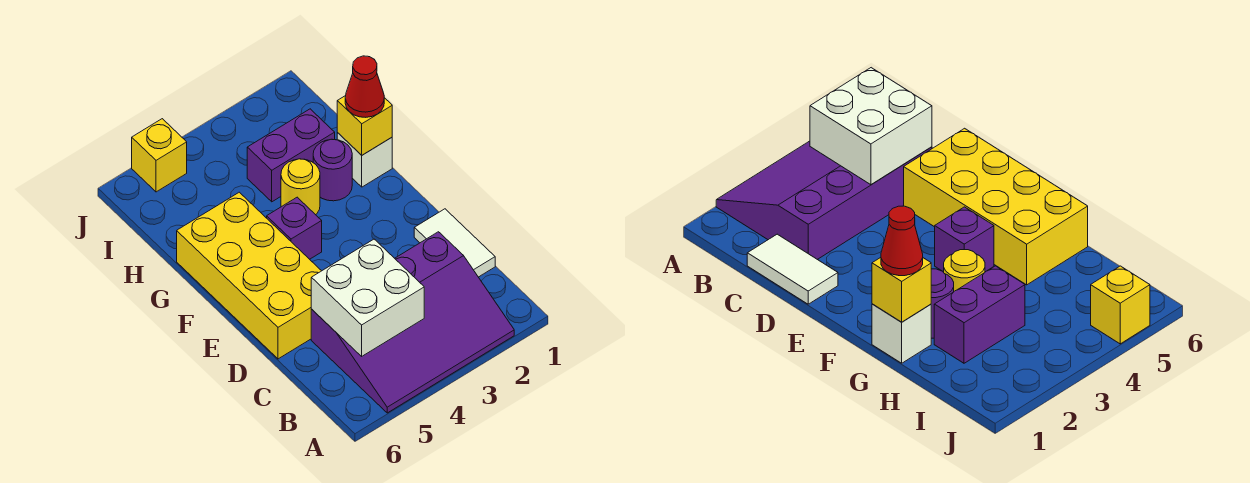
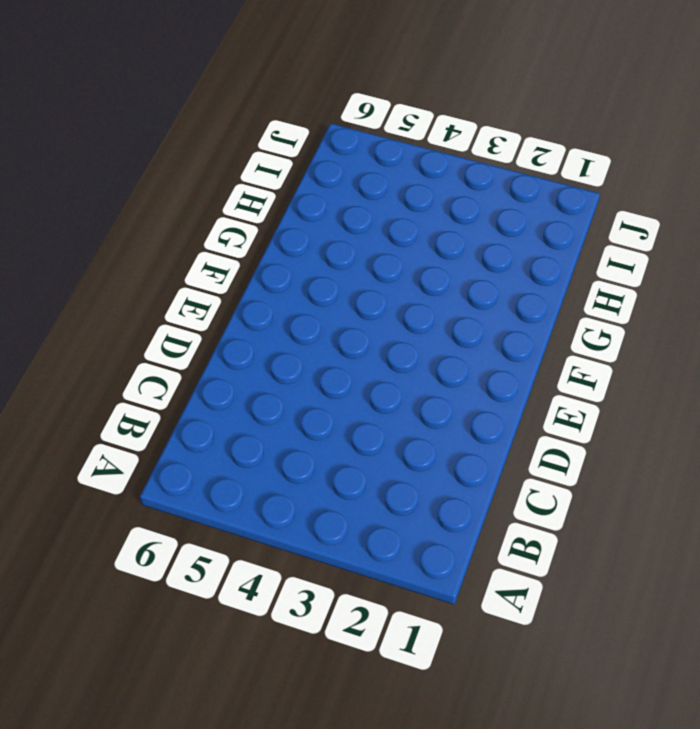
none -> purple slope A2:C5 level 1 top C
none -> white tile C1:D1 level 1
none -> yellow brick D5:G6 level 1

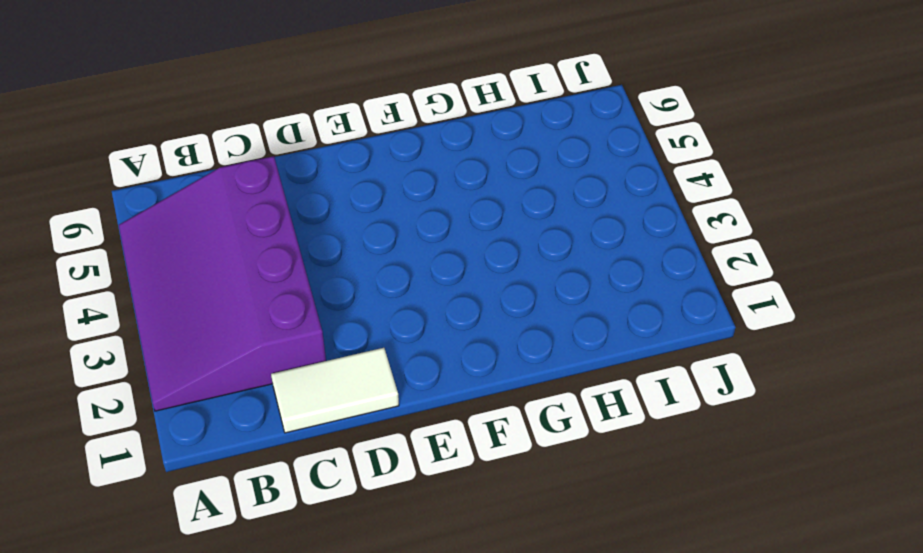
none -> yellow brick D5:G6 level 1
none -> purple brick F4 level 1
none -> white brick G1 level 1

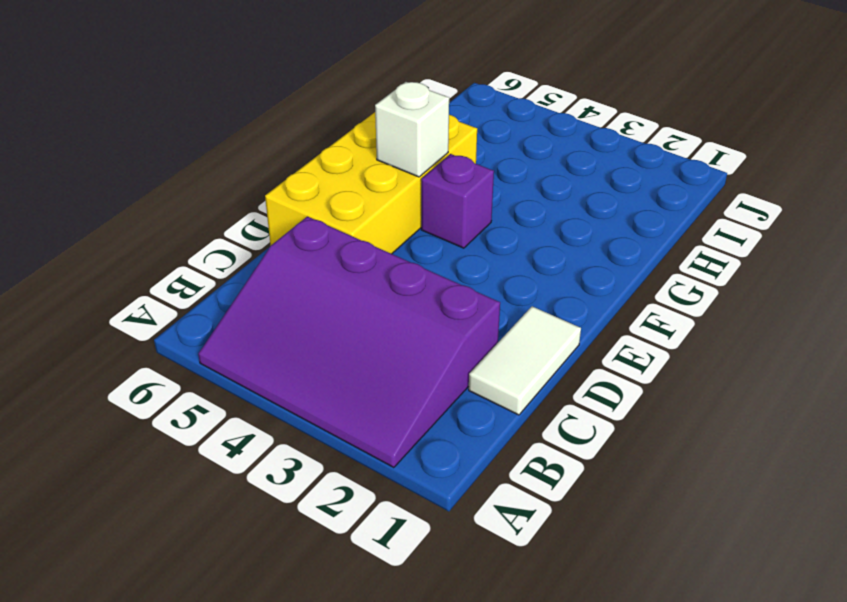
white brick F5 level 2 -> white brick G1 level 1
none -> purple round brick G2 level 1
none -> yellow round brick G3 level 1
none -> purple brick H2:H3 level 1

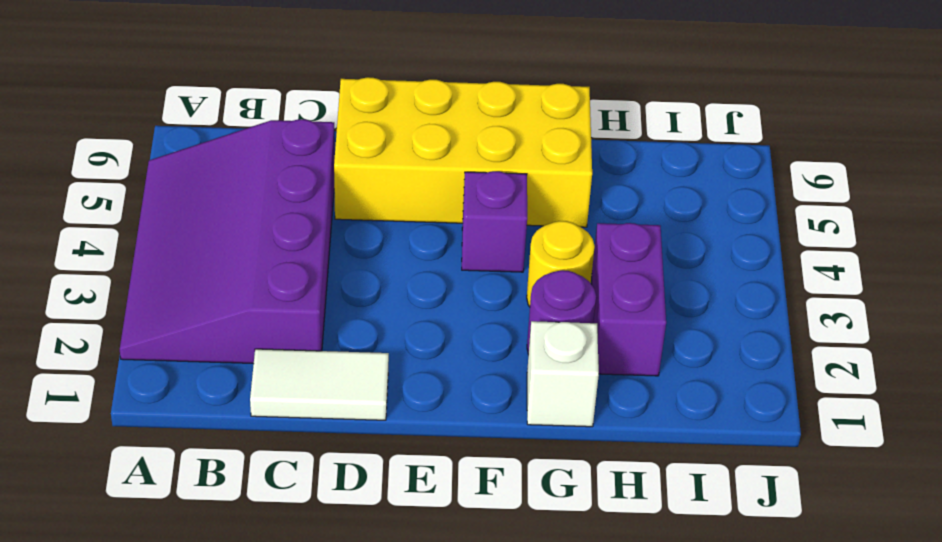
none -> yellow brick J5 level 1
none -> white brick B4:C5 level 2
none -> yellow brick G1 level 2

